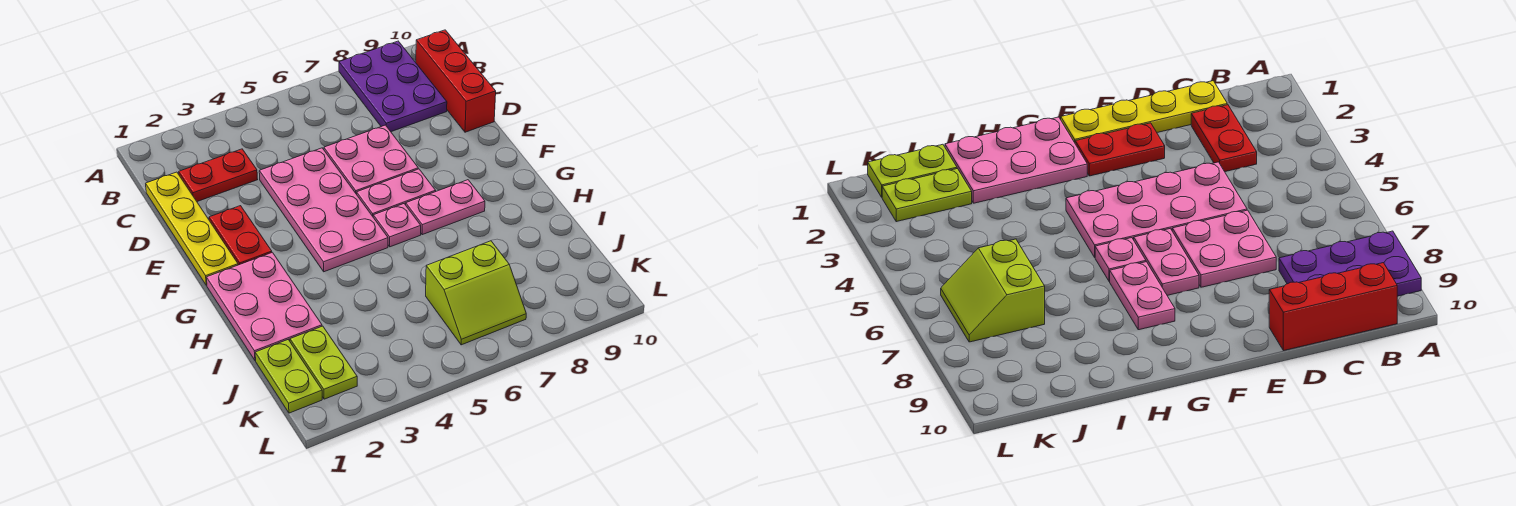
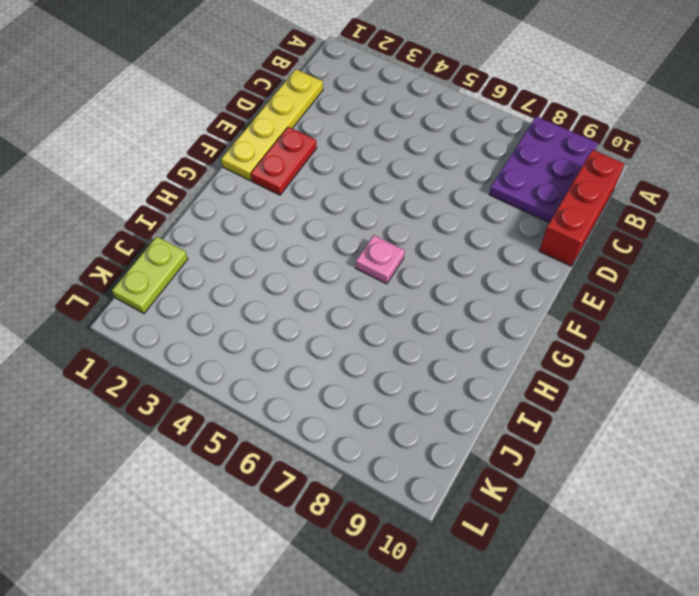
none -> red plate C2:C3 level 1
none -> pink plate D4:G5 level 1
none -> pink plate D6:E7 level 1

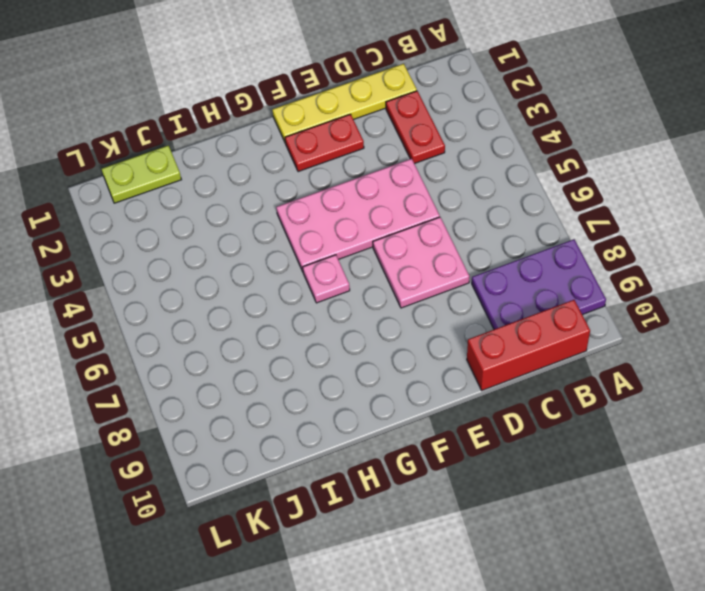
none -> pink plate F6:F7 level 1
none -> pink plate G1:I2 level 1
none -> pink plate G7:G8 level 1

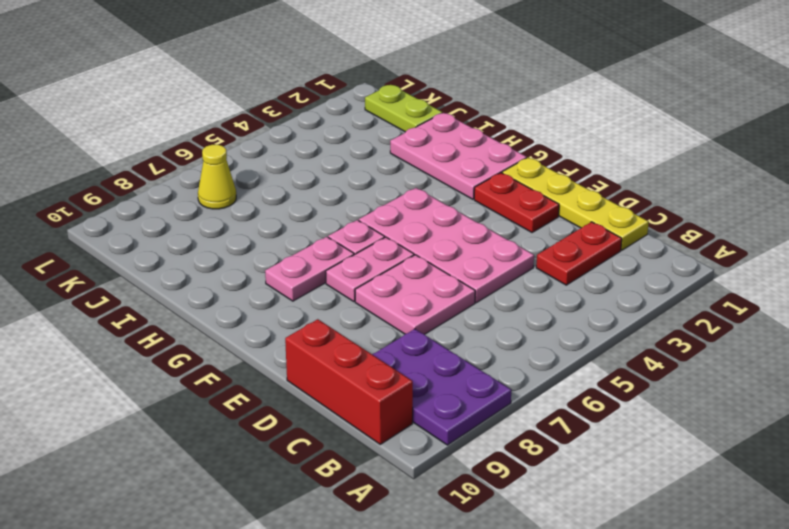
yellow cone K7 level 1 -> lime slope J6:K7 level 1 top J
none -> lime plate J2:K2 level 1

